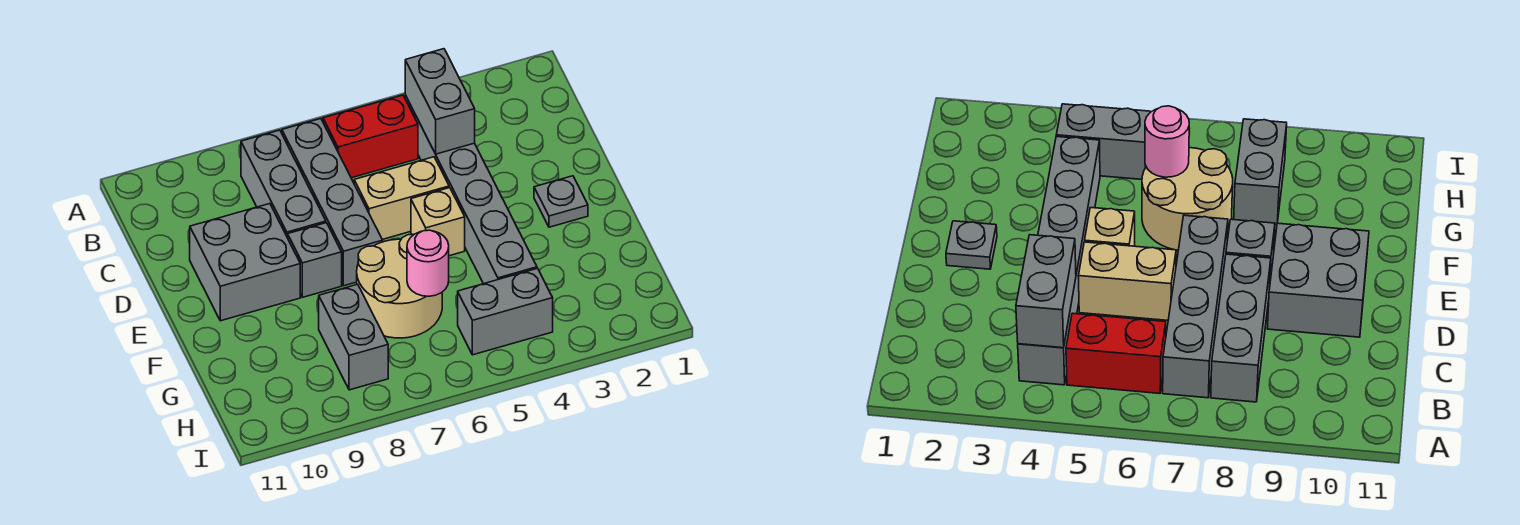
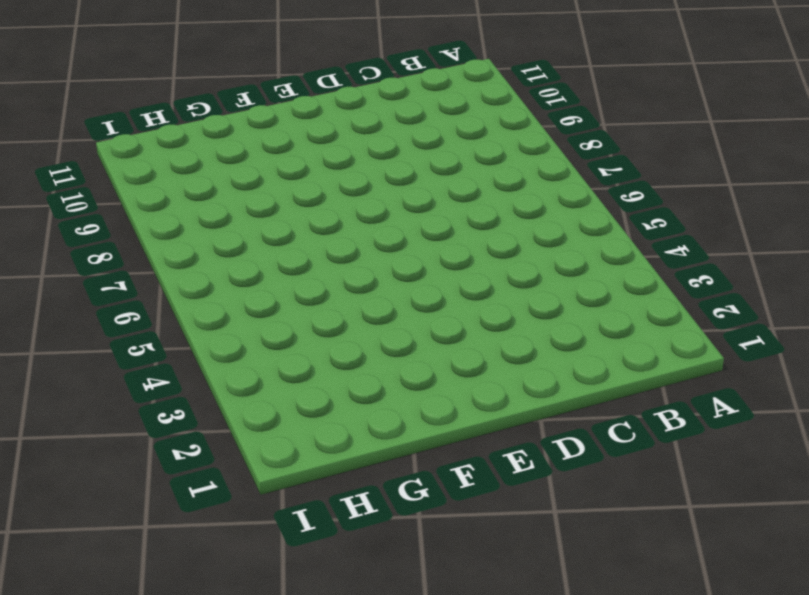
none -> grey brick B4:G4 level 1
none -> red brick B5:B6 level 1
none -> grey brick B7:E7 level 1

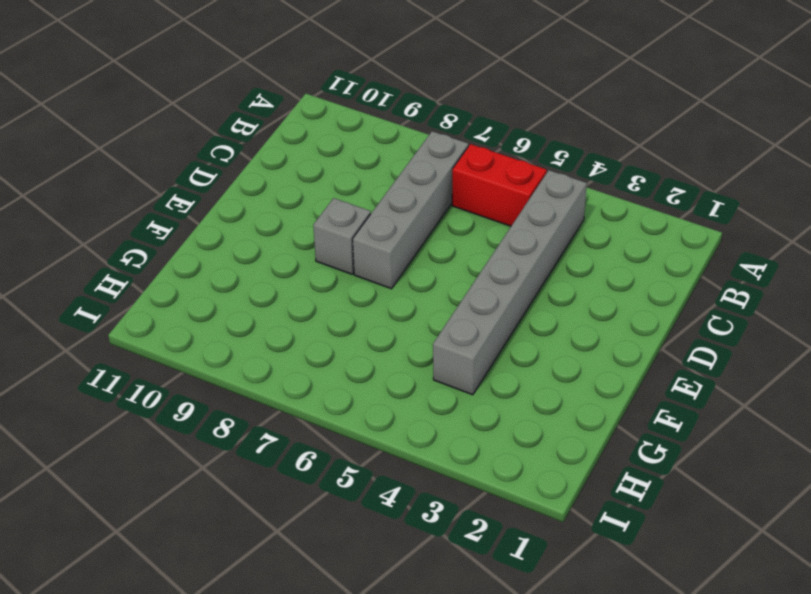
none -> grey brick B8:D8 level 1
none -> tan brick D5:D6 level 1
none -> grey brick D9:E10 level 1

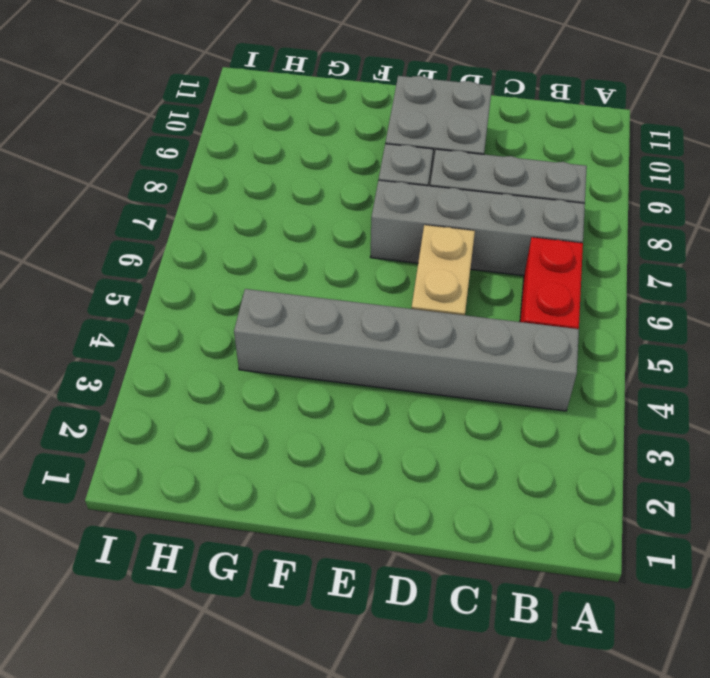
none -> grey plate E2 level 1
none -> tan brick E5 level 1
none -> tan round brick F6:G7 level 1

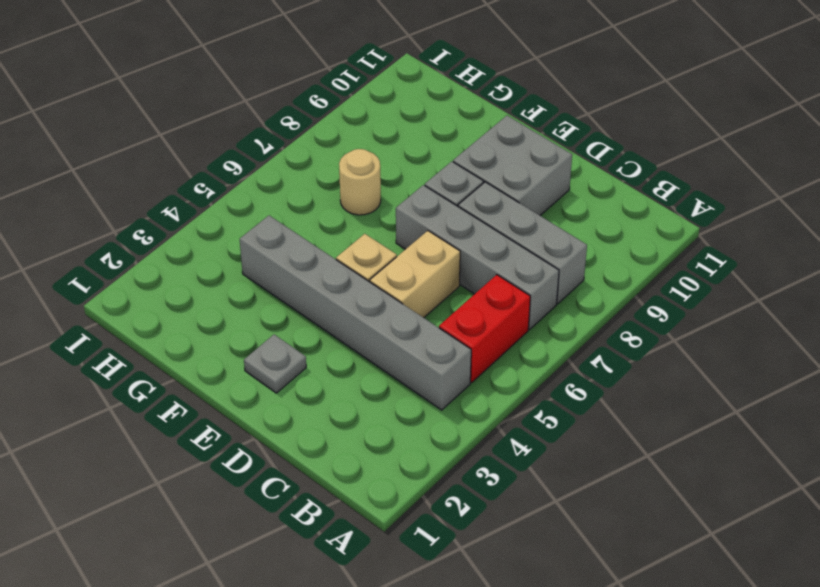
tan round brick G7 level 1 -> tan round brick F6:G7 level 1
none -> grey brick G8:H8 level 1
none -> grey brick H4:H5 level 1
none -> grey brick B4:C4 level 2

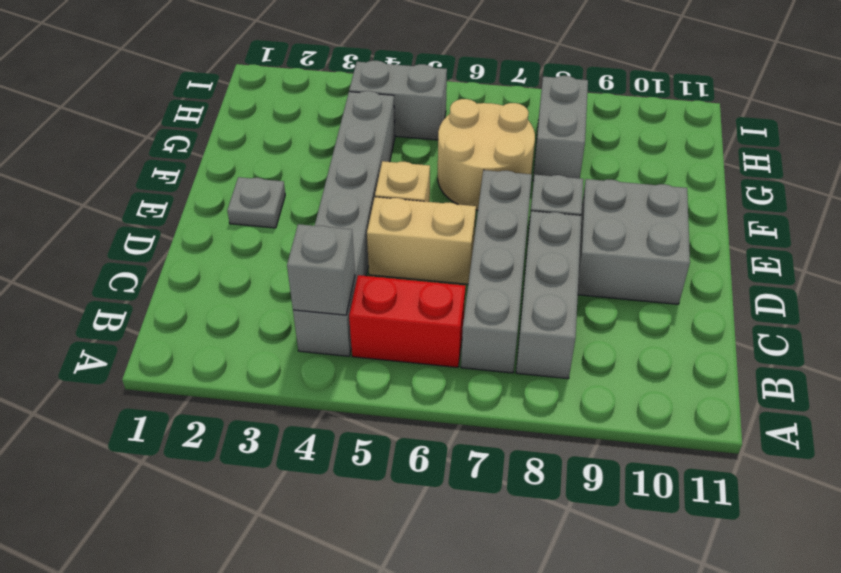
grey brick B4 level 2 -> grey brick B4:C4 level 2
none -> pink round brick G6 level 2

